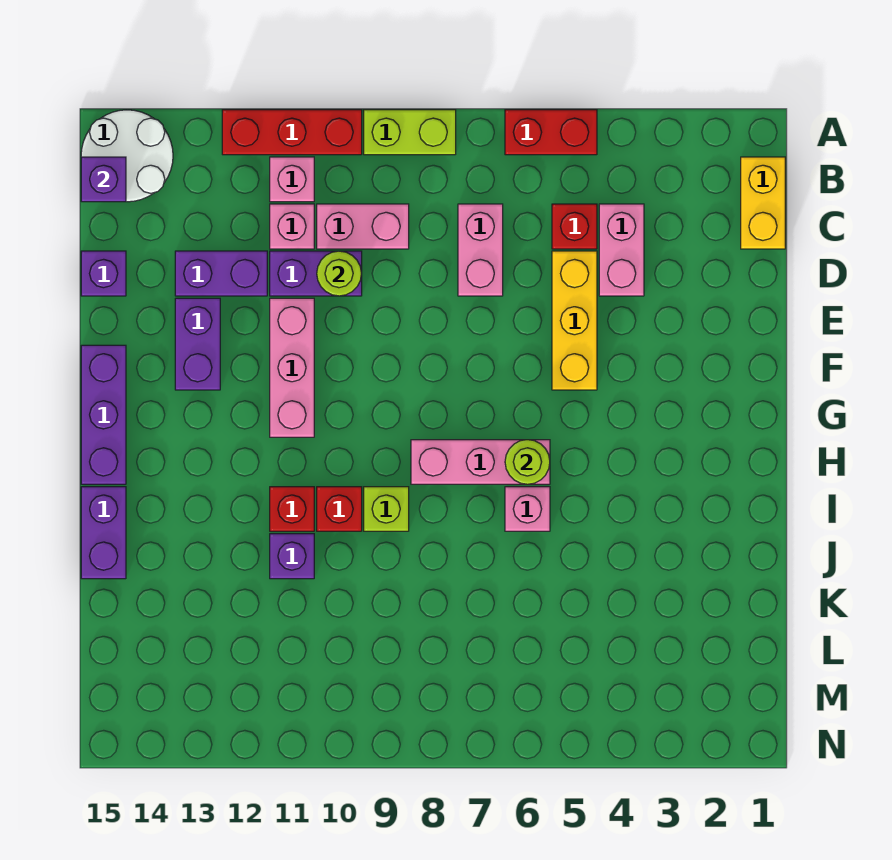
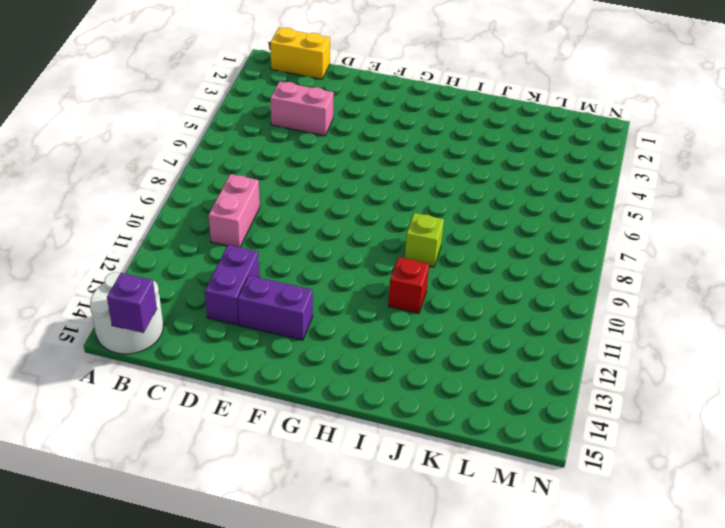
none -> red brick A5:A6 level 1
none -> lime brick A8:A9 level 1
none -> red brick A10:A12 level 1

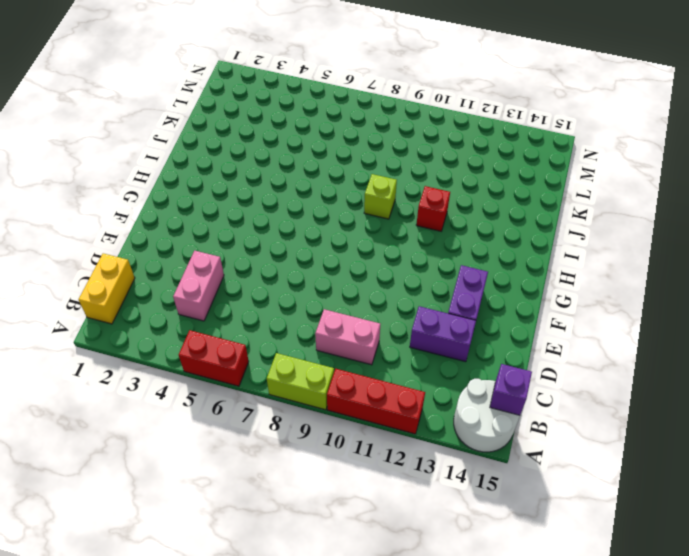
none -> pink brick B11 level 1
none -> red brick C5 level 1
none -> pink brick C7:D7 level 1

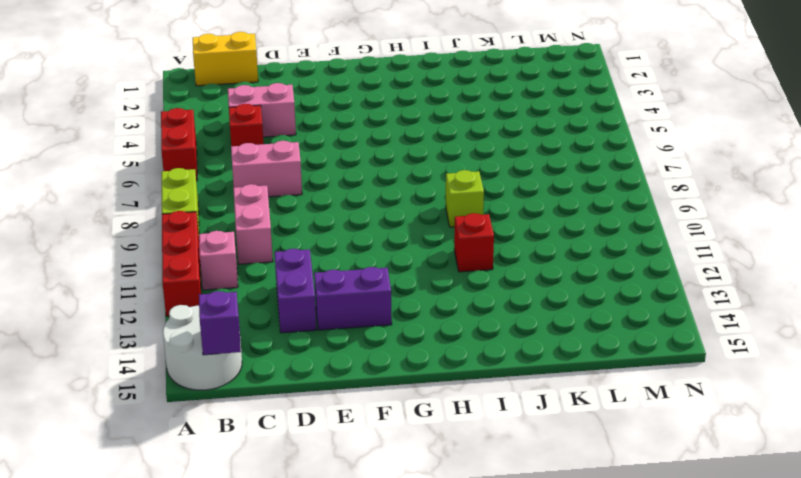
none -> pink brick C11 level 1
none -> yellow brick D5:F5 level 1
none -> purple brick D10:D11 level 1

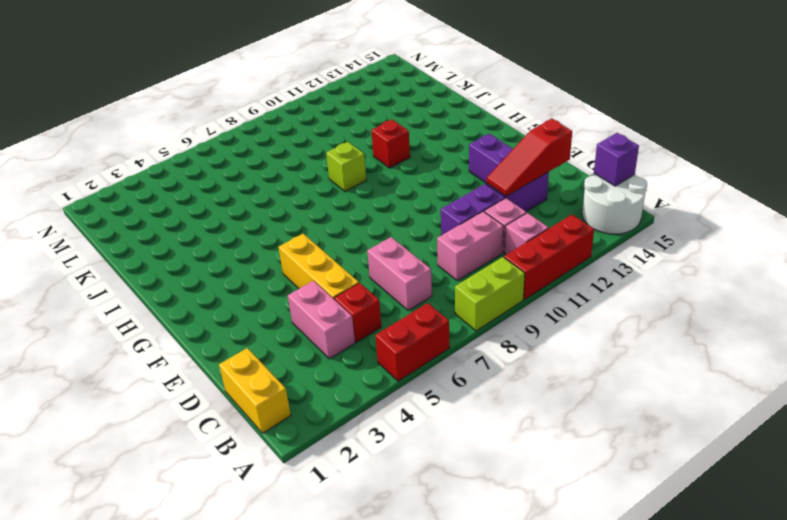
red slope D12:D14 level 2 top 14 -> none
none -> purple brick D15 level 1
none -> pink brick E11:G11 level 1
none -> purple brick F15:H15 level 1

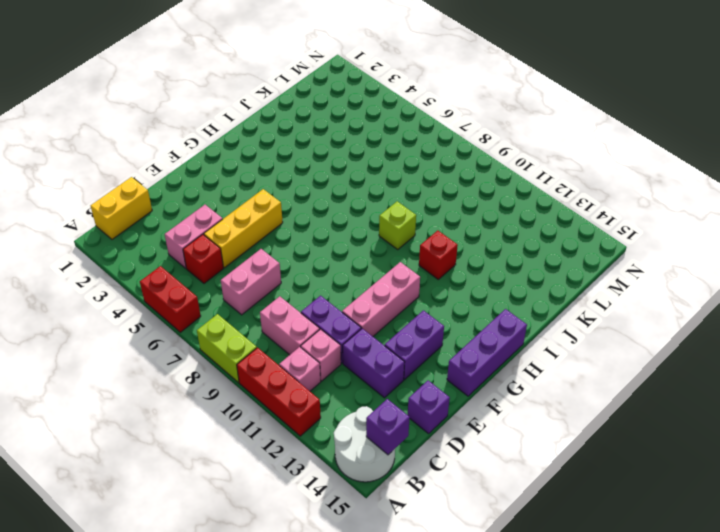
none -> pink brick H6:H8 level 1
none -> pink brick I6 level 1
none -> red brick I10 level 1

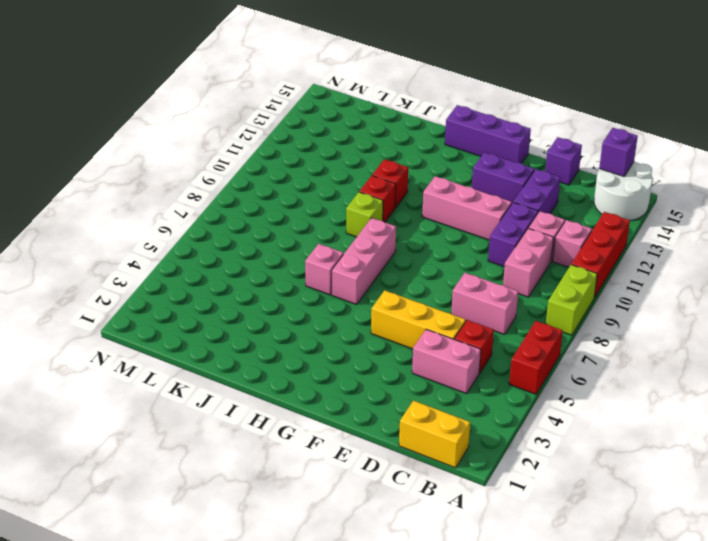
none -> purple brick I15:J15 level 1
none -> purple brick J11 level 1
none -> lime round brick D10 level 2

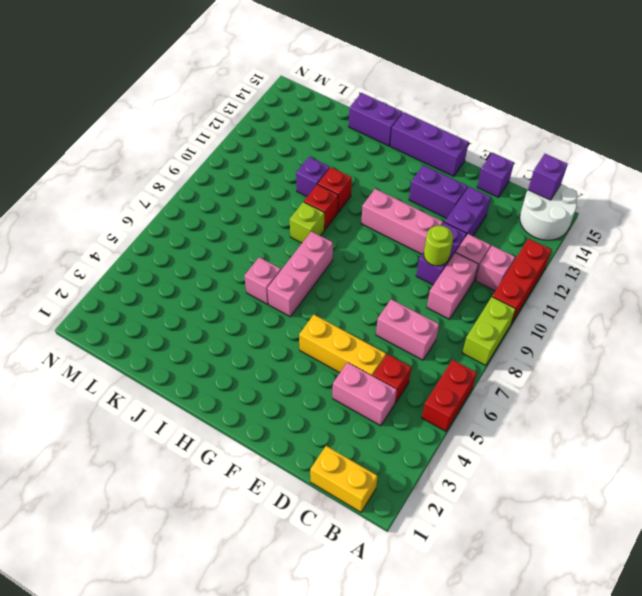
none -> lime round brick H6 level 2

